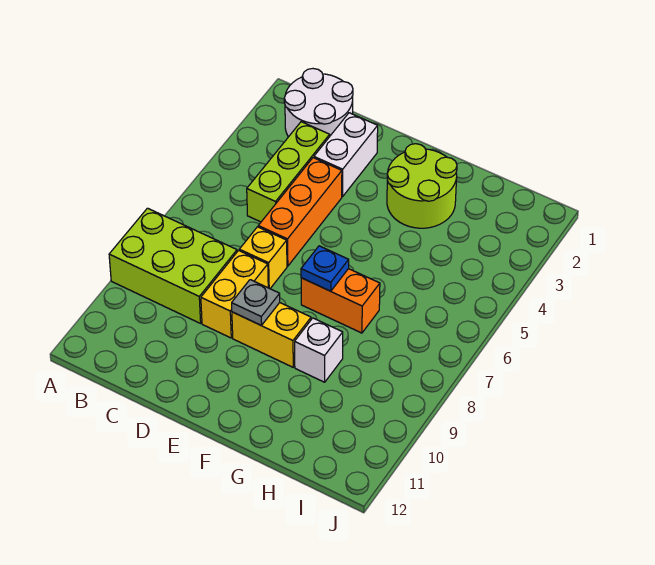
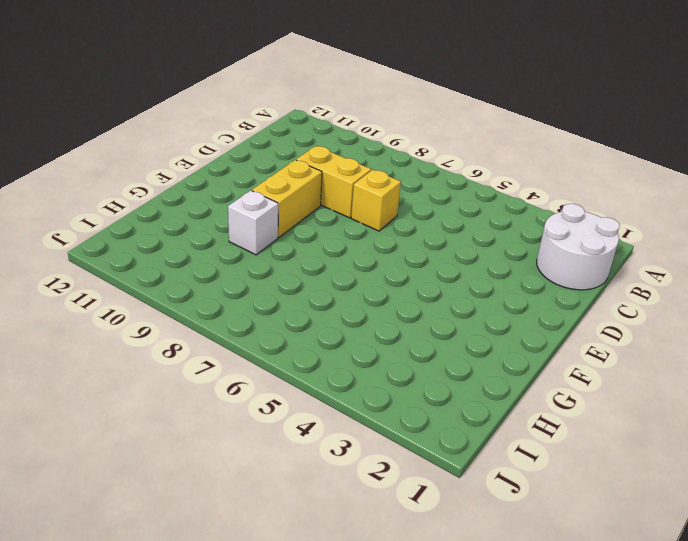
none -> lime brick A8:C9 level 1
none -> lime brick C3:C5 level 1
none -> white brick D2:D3 level 1

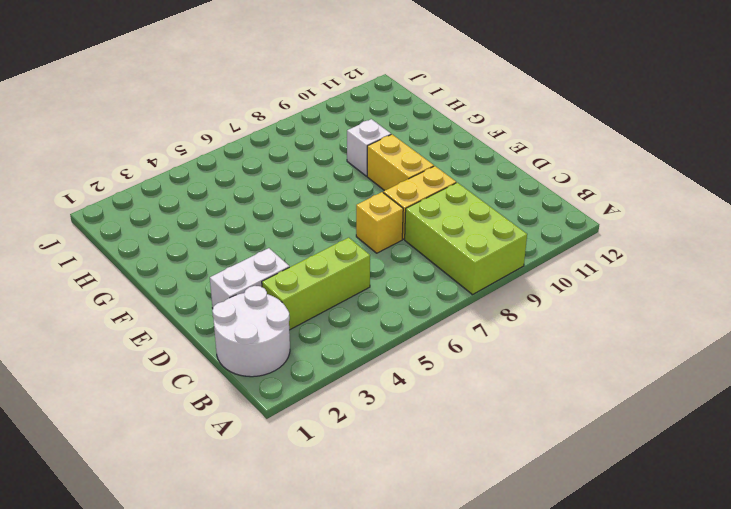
none -> orange brick D4:D6 level 1
none -> lime round brick F2:G3 level 1
none -> orange brick F7:G7 level 1

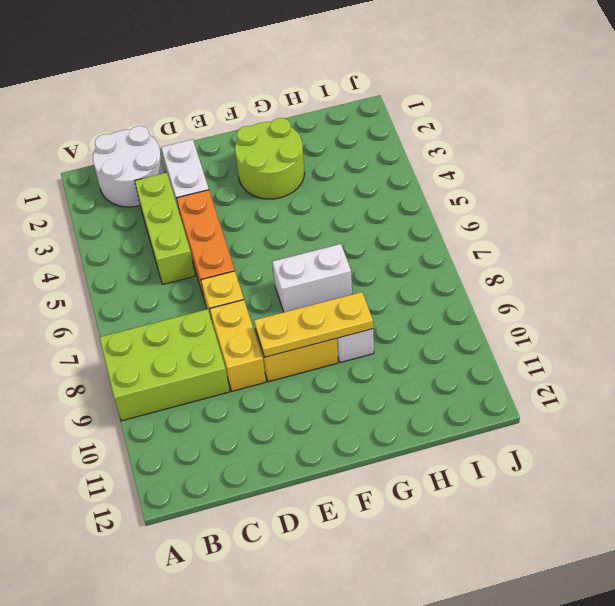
yellow plate E9:G9 level 2 -> grey plate E9 level 2
white brick F7:G7 level 1 -> orange brick F7:G7 level 1
none -> blue plate F7 level 2

